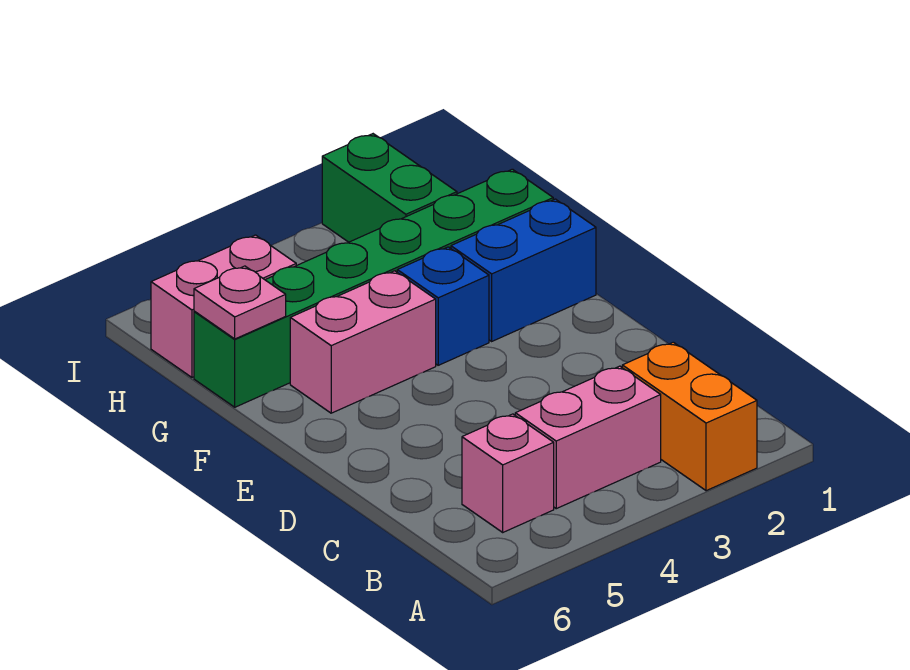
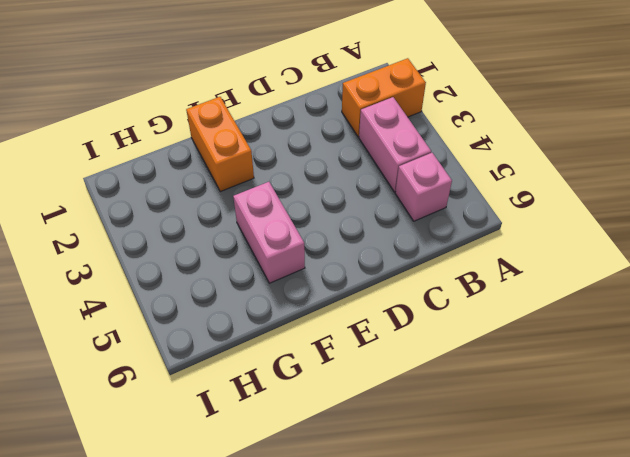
orange brick F1:F2 level 1 -> blue brick F1:F2 level 1
none -> blue brick F3 level 1
none -> green brick G1:G6 level 1

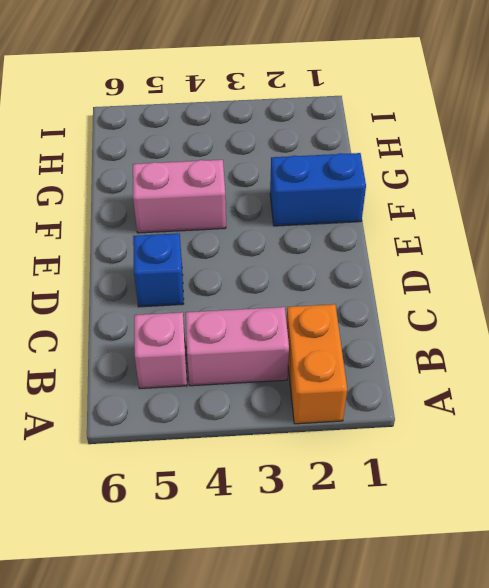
blue brick D5 level 1 -> blue brick F3 level 1
none -> green brick G1:G6 level 1
none -> green brick H2:I2 level 1

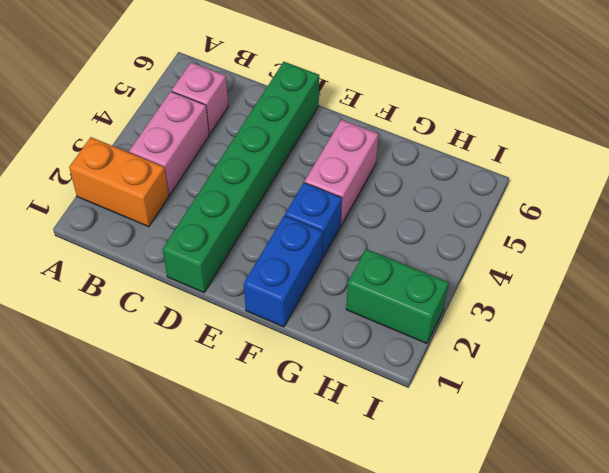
green brick D1:D6 level 1 -> green brick G1:G6 level 1
none -> pink brick H5:H6 level 1
none -> pink plate G6 level 2

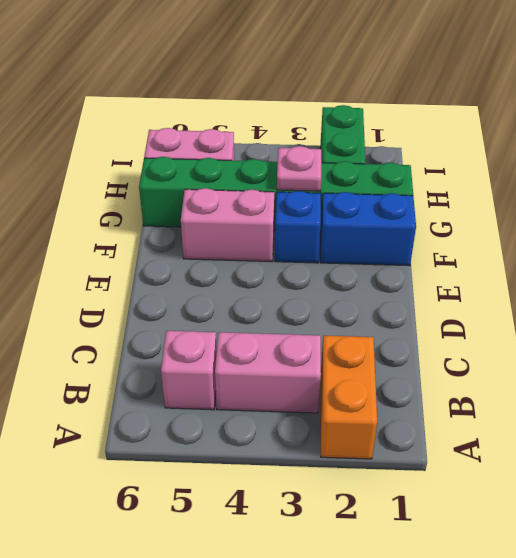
pink plate G3 level 2 -> pink plate G6 level 2

